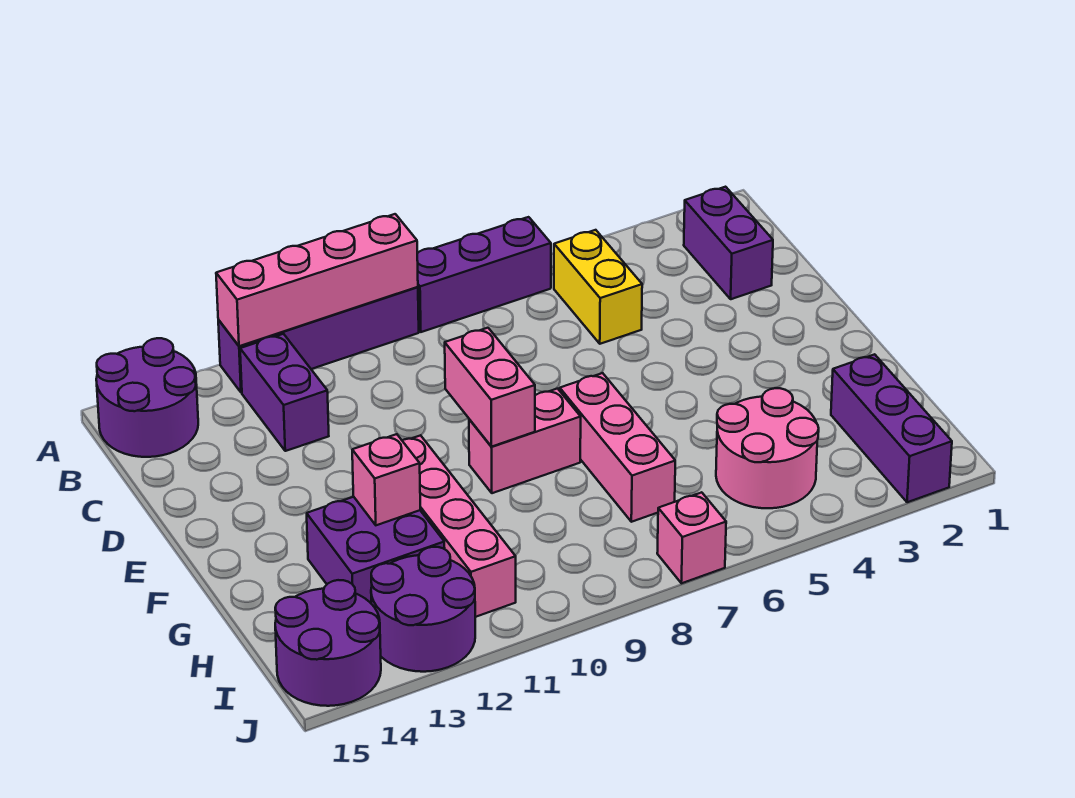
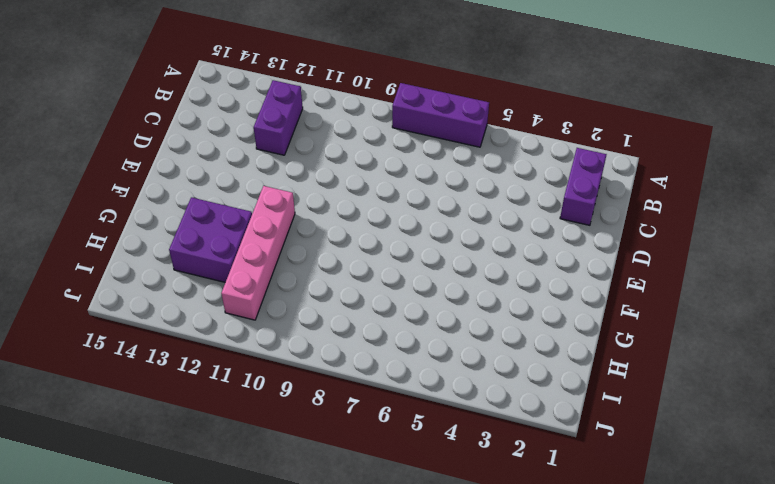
none -> purple brick A9:A12 level 1
none -> purple round brick A14:B15 level 1
none -> yellow brick B5:C5 level 1

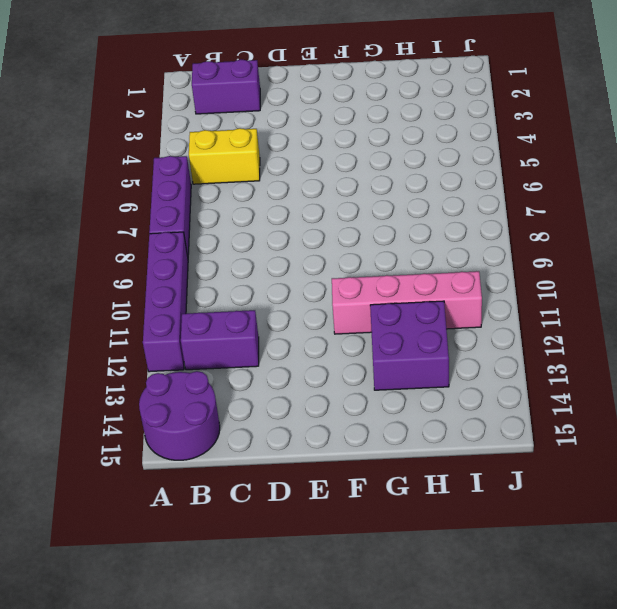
none -> pink brick F7:H7 level 1
none -> pink brick F8:F9 level 1
none -> purple brick H2:J2 level 1

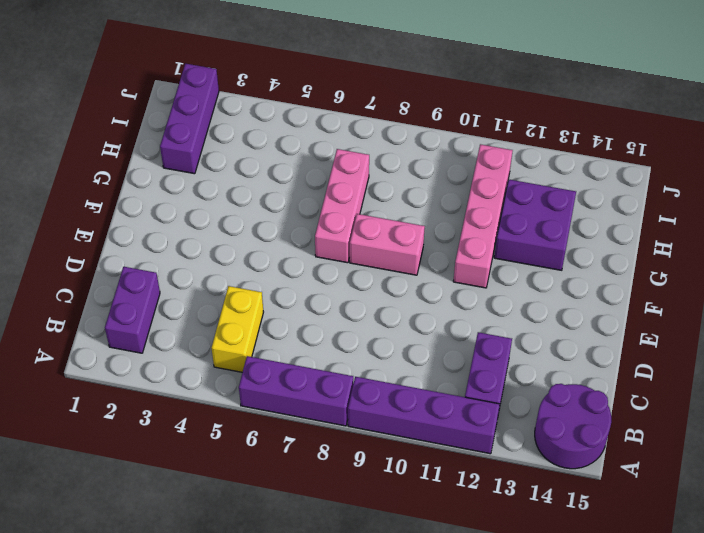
none -> pink round brick H4:I5 level 1
none -> purple round brick I12:J13 level 1
none -> purple round brick I14:J15 level 1

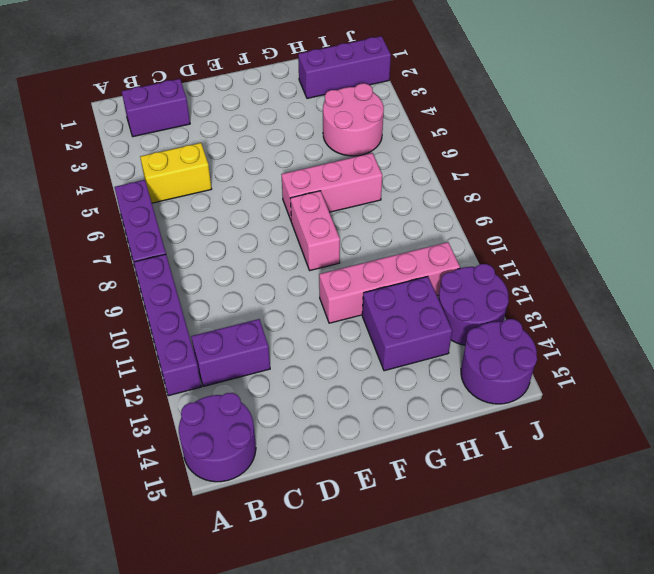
none -> pink brick J7 level 1
none -> pink brick A9:A12 level 2
none -> pink brick E9:F9 level 2

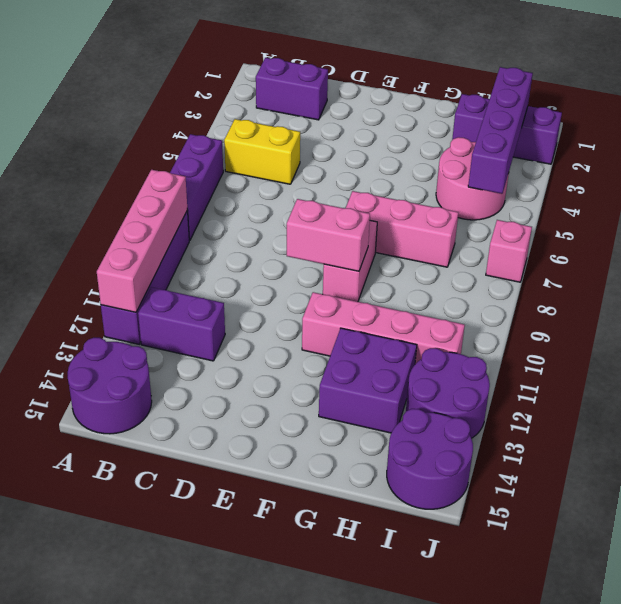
purple brick I2:I5 level 2 -> none
none -> pink brick G12 level 2

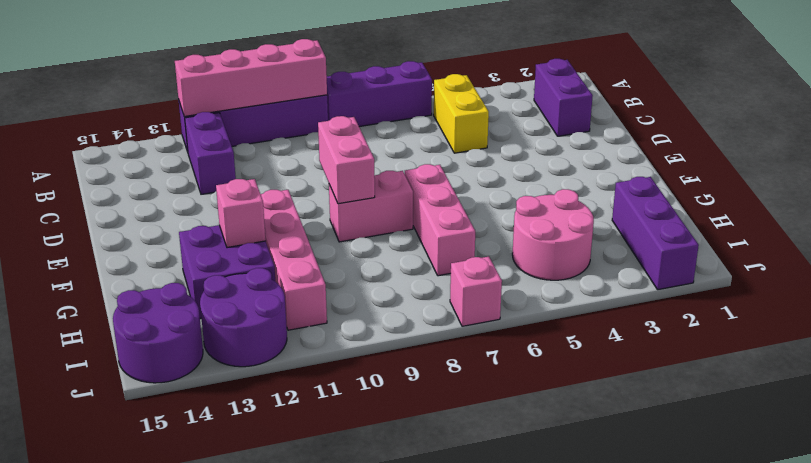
none -> purple round brick A14:B15 level 1

